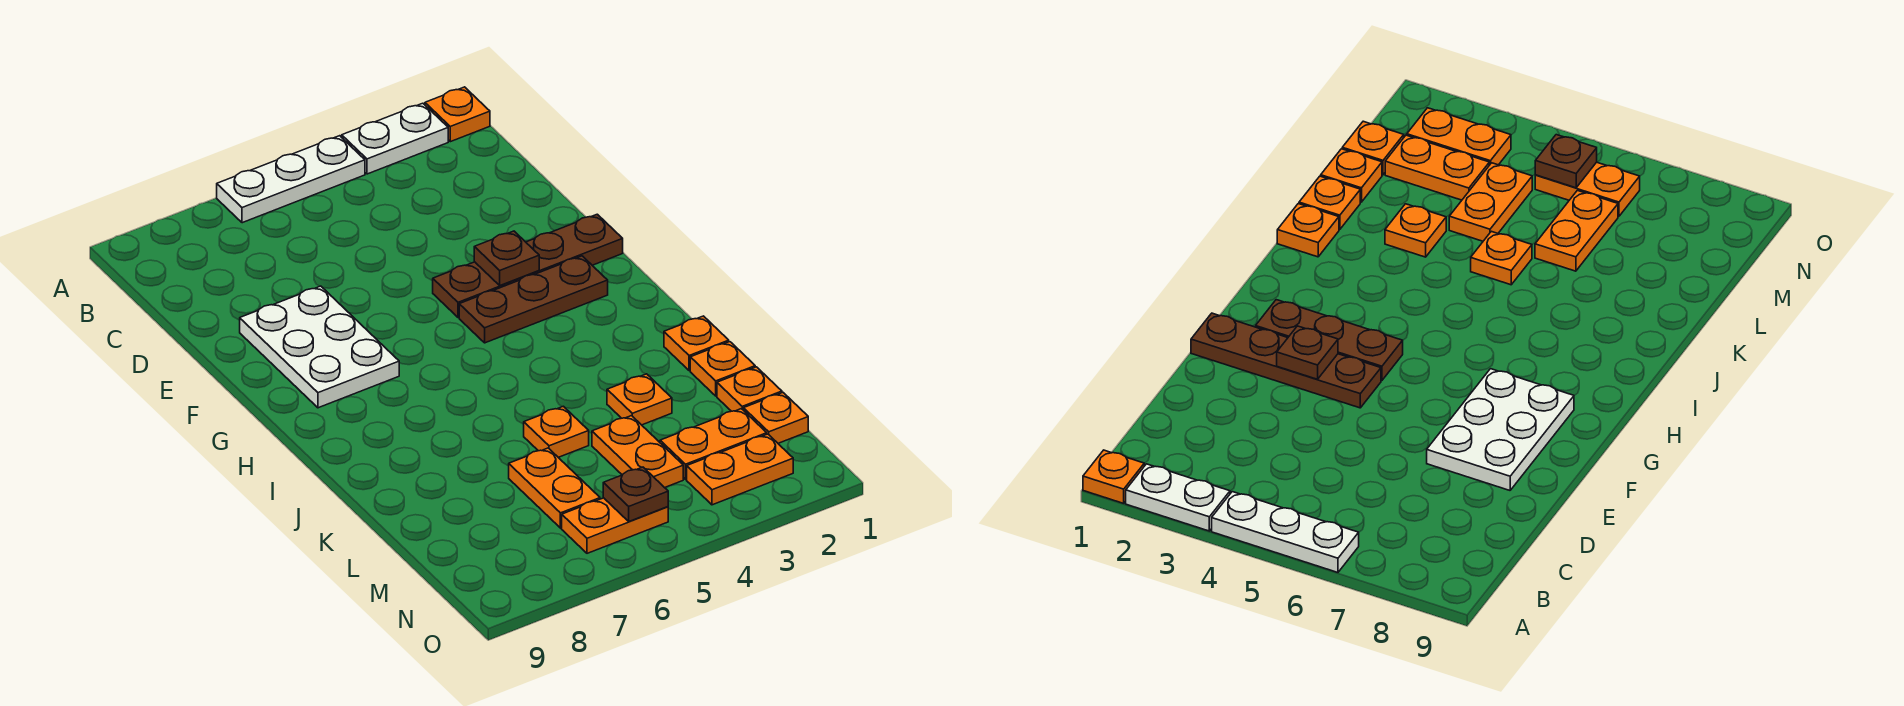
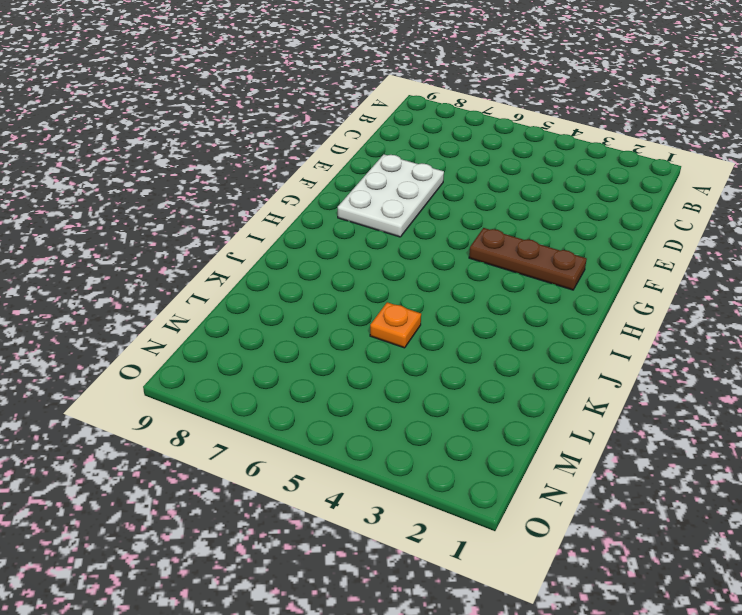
none -> orange plate A1 level 1
none -> white plate A2:A3 level 1
none -> white plate A4:A6 level 1

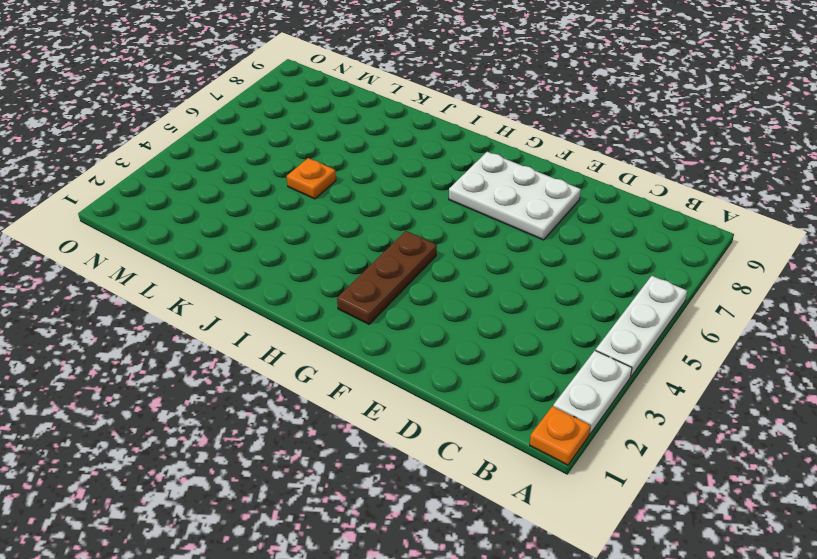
none -> brown plate F1:F4 level 1
none -> orange plate J1 level 1
none -> orange plate K1 level 1

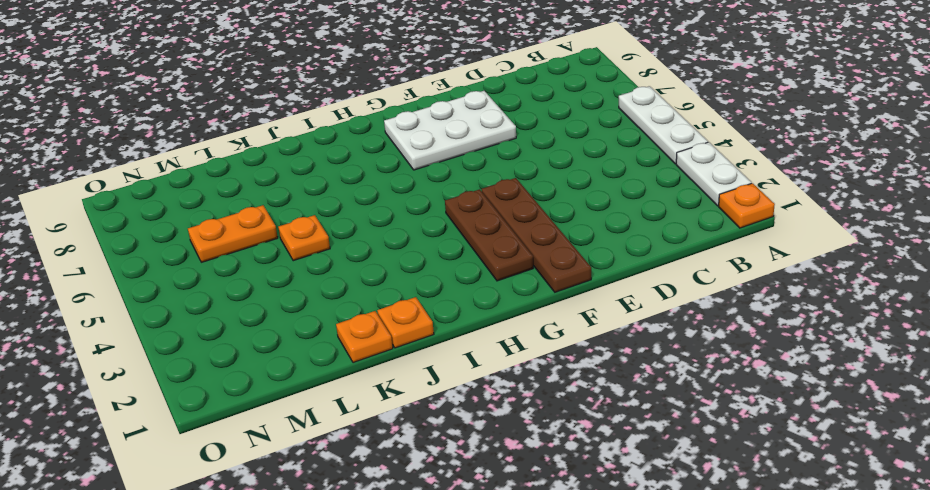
none -> orange plate K3 level 1
none -> orange plate L1 level 1
none -> orange plate L4:M4 level 1

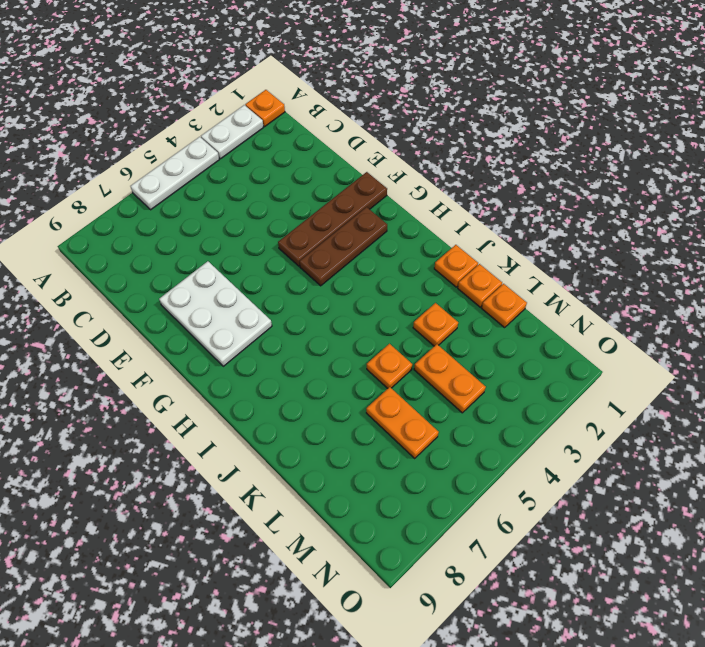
none -> orange plate M1 level 1
none -> orange plate M2:M3 level 1
none -> orange plate N2:N3 level 1

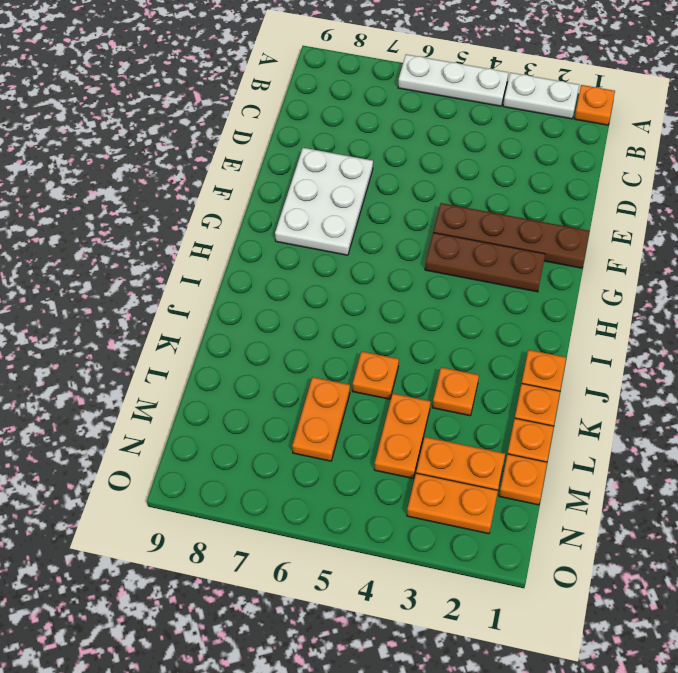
none -> orange plate N5:N6 level 1
none -> brown plate F3 level 2
none -> brown plate N5 level 2

